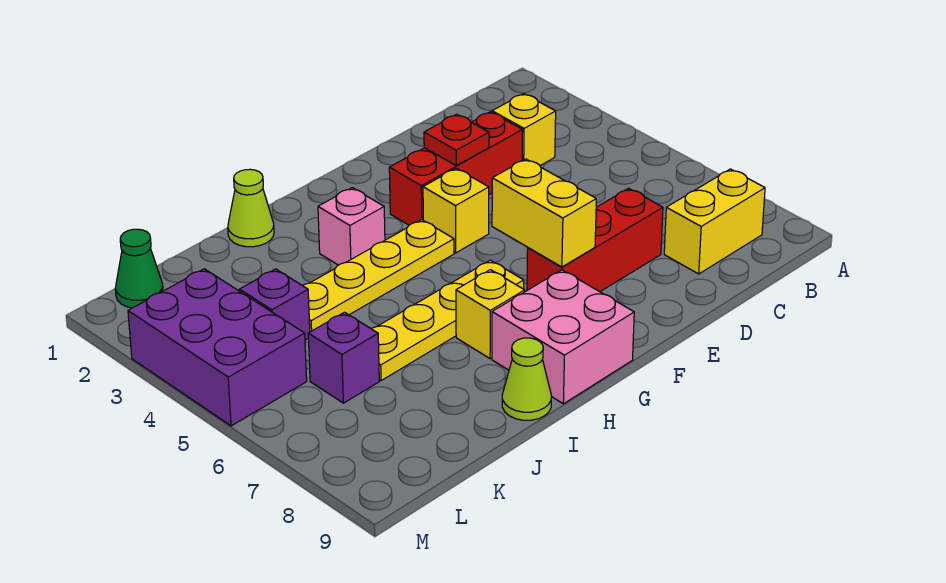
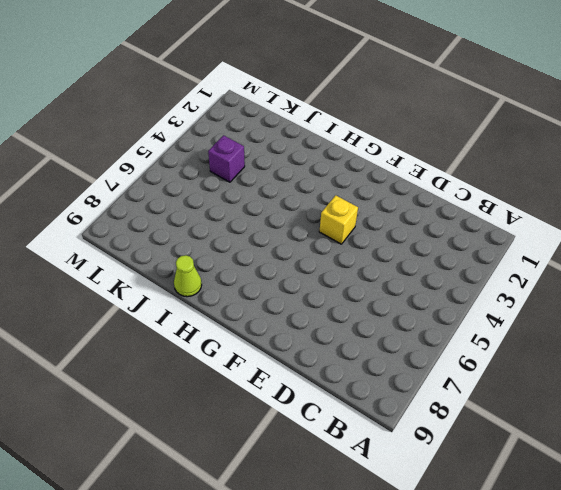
none -> yellow brick B8:C8 level 1
none -> yellow brick C3 level 1
none -> red brick D3:F3 level 1

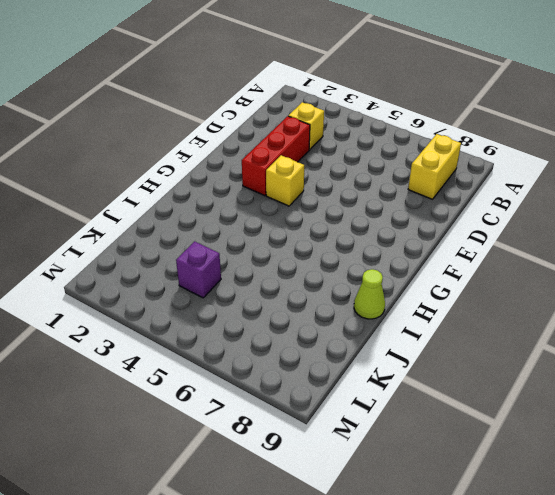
none -> red brick D7:F7 level 1
none -> yellow plate G4:J4 level 1
none -> yellow plate G6:J6 level 1

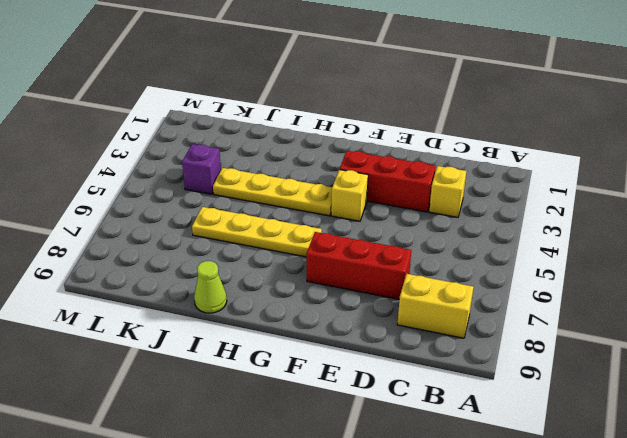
none -> pink brick G8:H9 level 1
none -> pink brick H3 level 1
none -> yellow brick H7 level 1

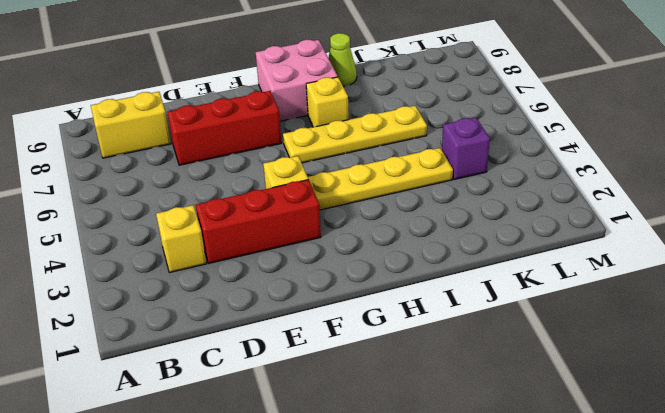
none -> pink brick H3 level 1
none -> lime cone I1 level 1
none -> purple brick K6 level 1

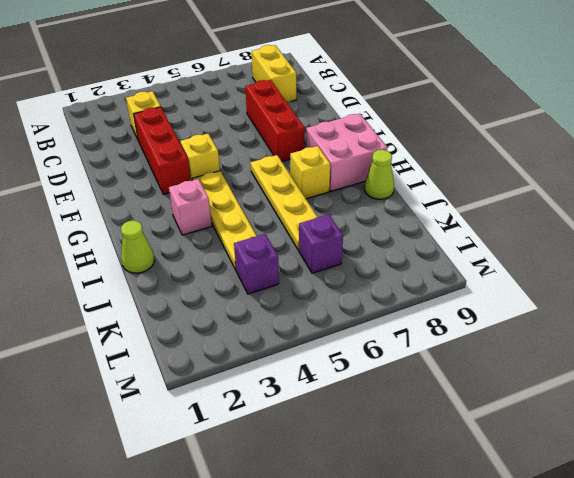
none -> green cone L1 level 1
none -> purple brick L3:M5 level 1
none -> red plate E3 level 2

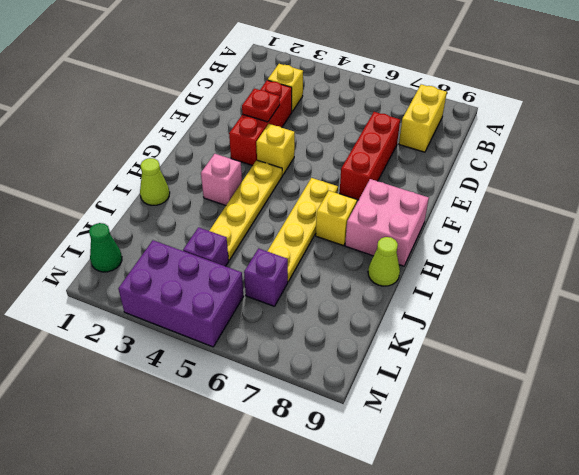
none -> yellow brick F6:F7 level 2

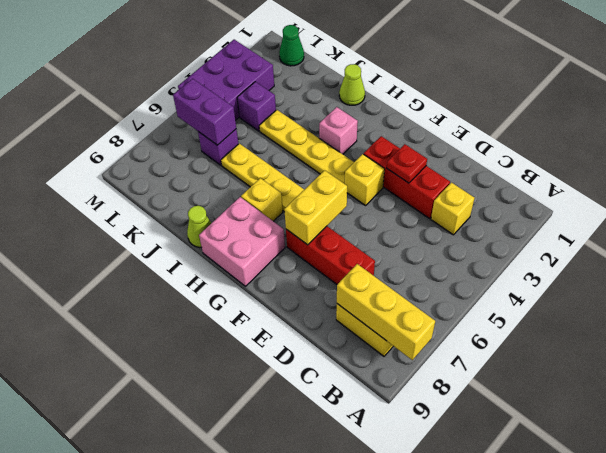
yellow brick A8:C8 level 2 -> none
purple brick K6:L6 level 2 -> none

